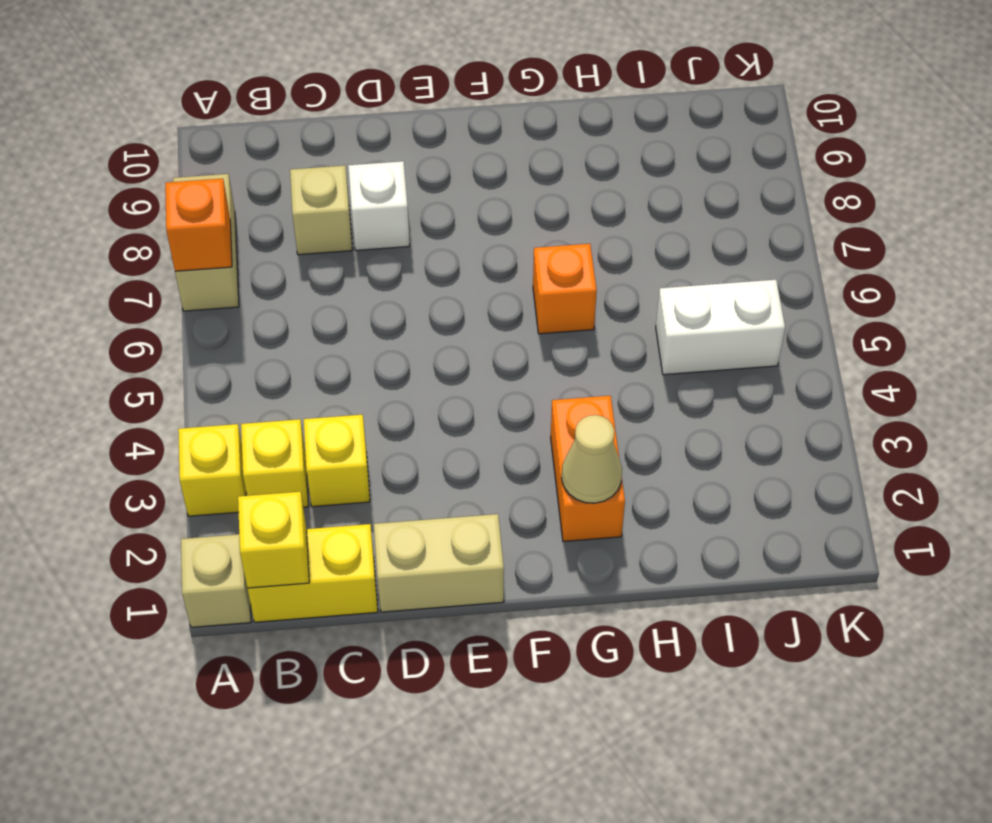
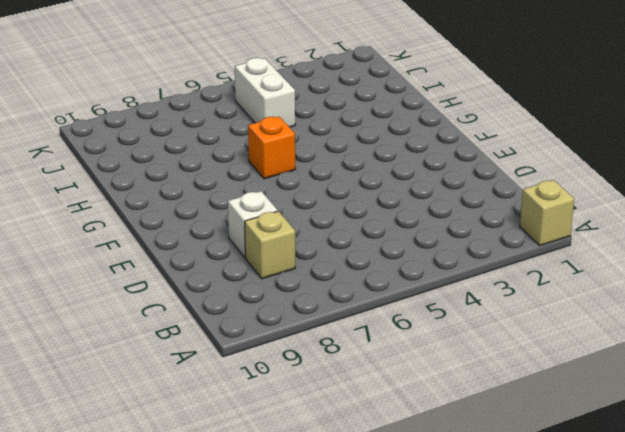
none -> yellow brick A3 level 1
none -> tan brick A7:A8 level 1
none -> yellow brick B1:C1 level 1

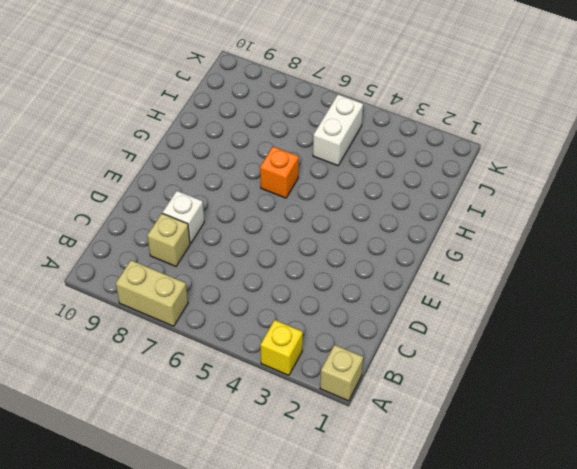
none -> yellow brick B1:C1 level 1
none -> yellow brick B3 level 1
none -> yellow brick C3 level 1

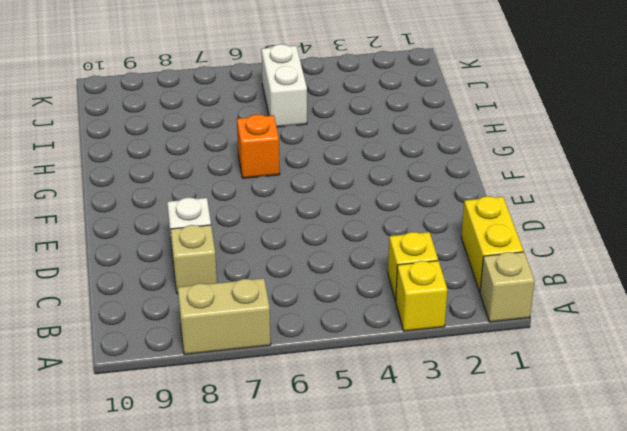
none -> yellow brick C3 level 1
none -> tan brick D1:E1 level 1
none -> orange brick G2:G3 level 1

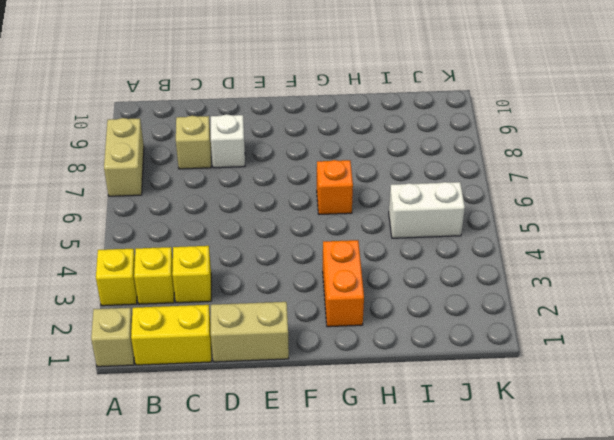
none -> orange brick A7 level 2
none -> yellow brick B1 level 2
none -> tan cone G2 level 2

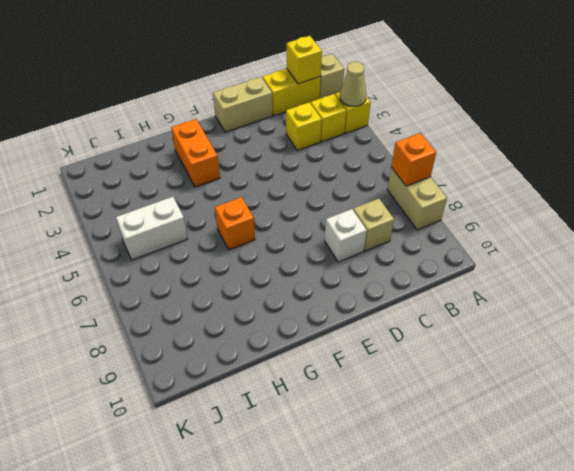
tan cone A3 level 2 -> tan cone G2 level 2

